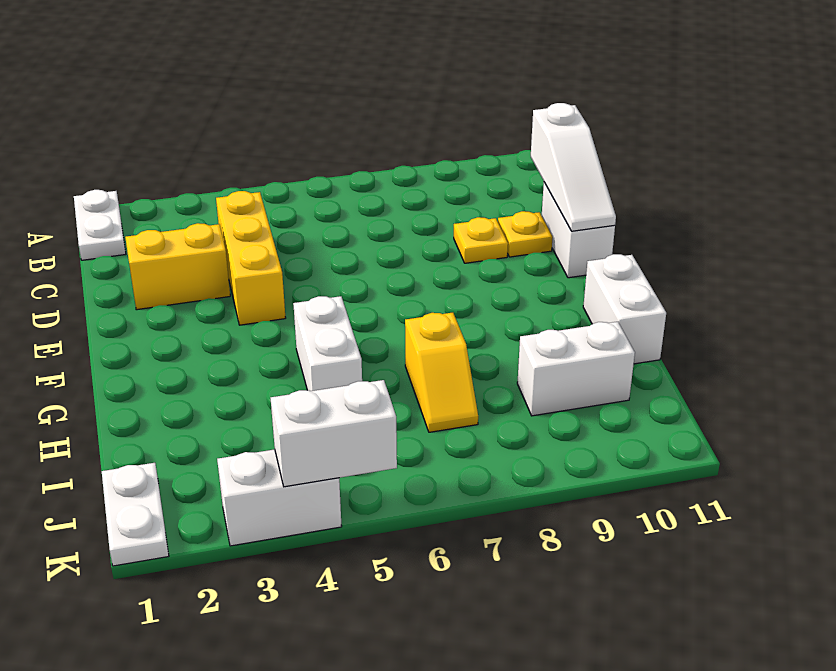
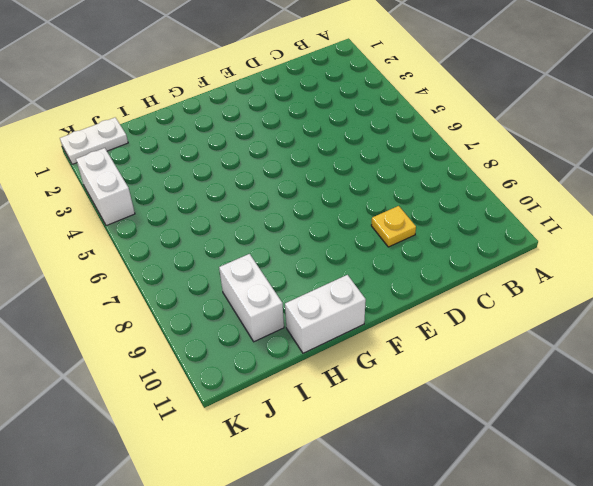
none -> white plate A1:B1 level 1
none -> yellow brick C4:E4 level 1
none -> yellow brick D2:D3 level 1

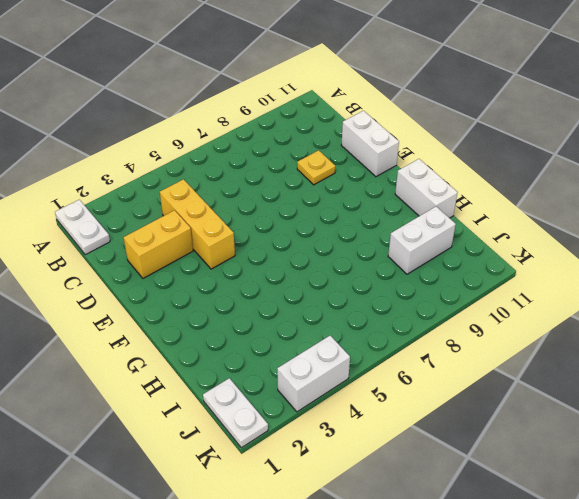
none -> yellow plate D10 level 1
none -> white brick G5:H5 level 1
none -> yellow slope H7:I7 level 1 top H

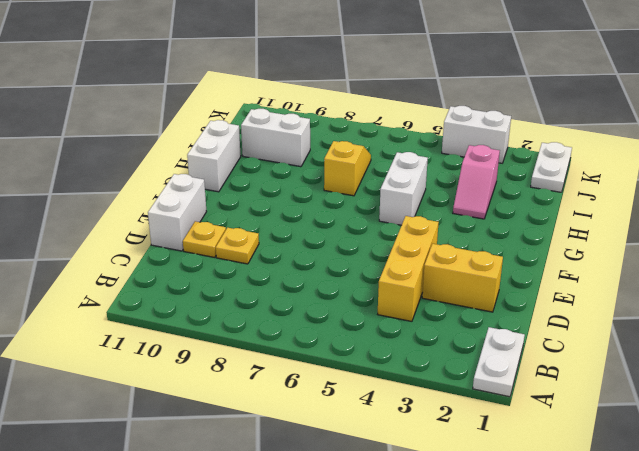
pink slope H3:I3 level 1 top I -> none
none -> white slope C11:E11 level 2 top C
none -> white brick K4:K5 level 2

